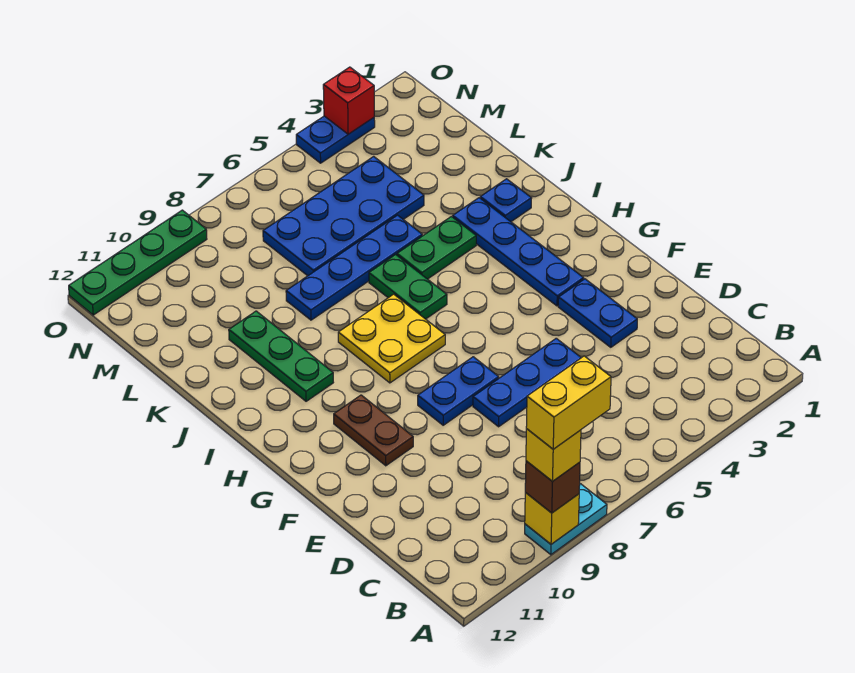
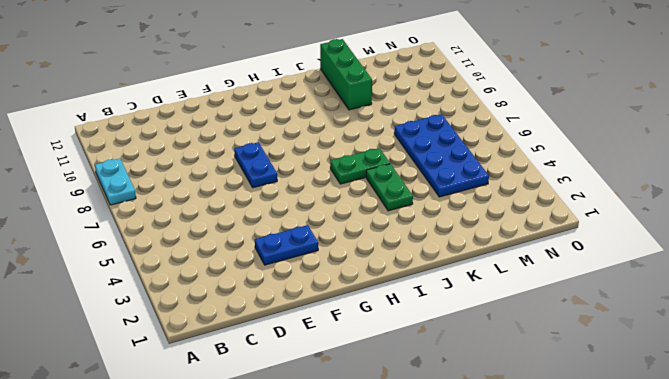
green brick K10:K12 level 1 -> green plate I10:K10 level 1
none -> blue plate E5:E7 level 1
none -> brown plate F10:G10 level 1
none -> blue plate G3:J3 level 1

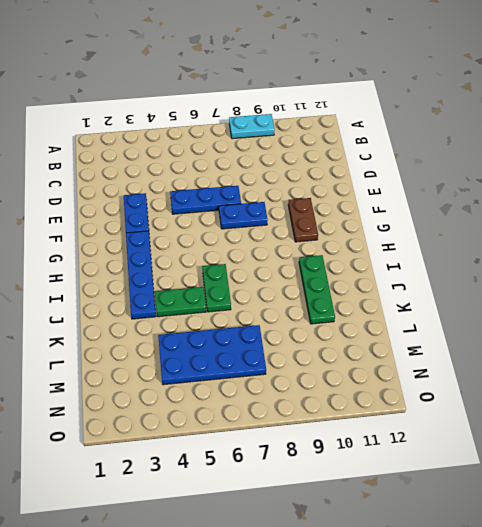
none -> yellow plate H7:I8 level 1
none -> blue plate J2 level 1
none -> blue plate K5:K8 level 1

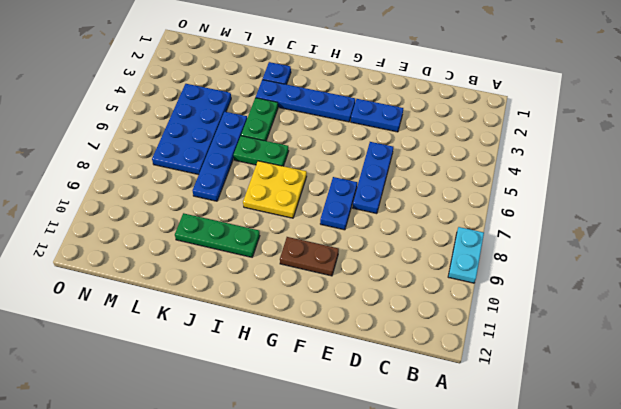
none -> blue plate O3:O4 level 1
none -> green plate O9:O12 level 1
none -> yellow brick A9 level 2

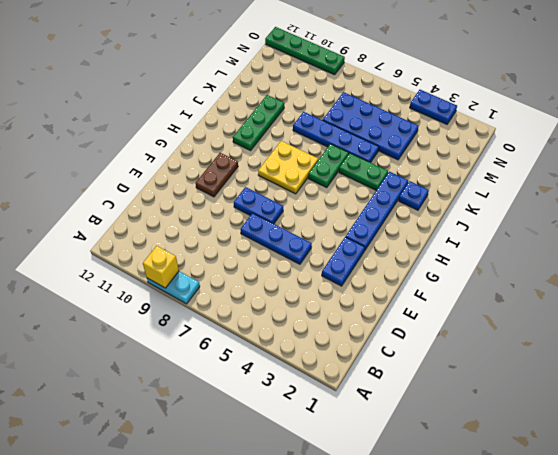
none -> red brick O3 level 2
none -> brown brick A9 level 3
none -> yellow brick A9 level 4

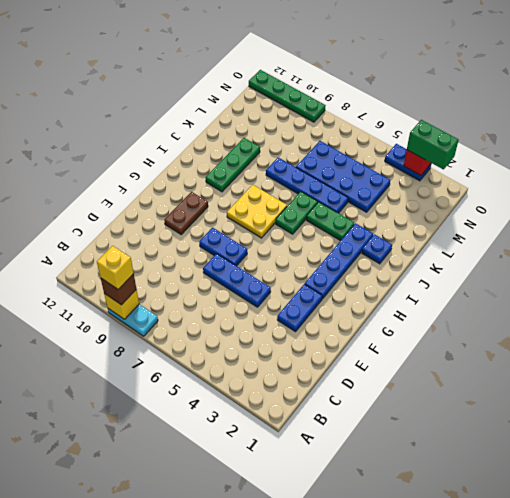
green brick O2:O3 level 3 -> none
none -> yellow brick A8:A9 level 5

